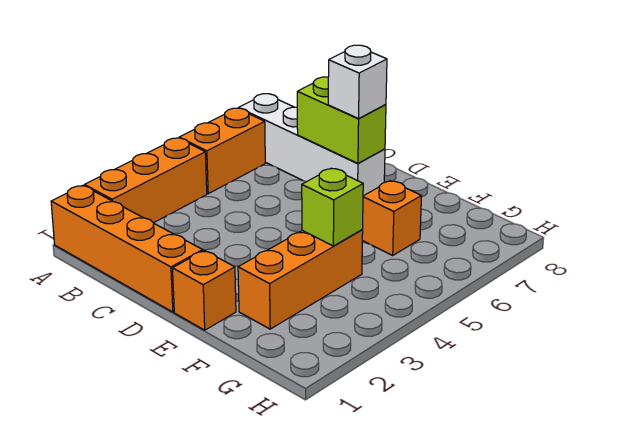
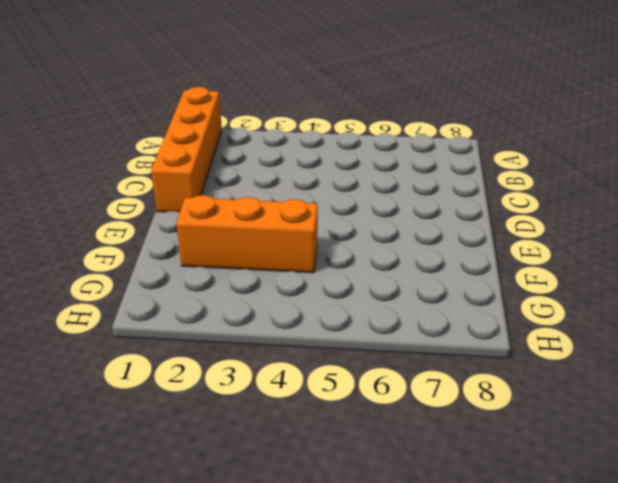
none -> orange brick A2:A4 level 1
none -> orange brick A5:A6 level 1

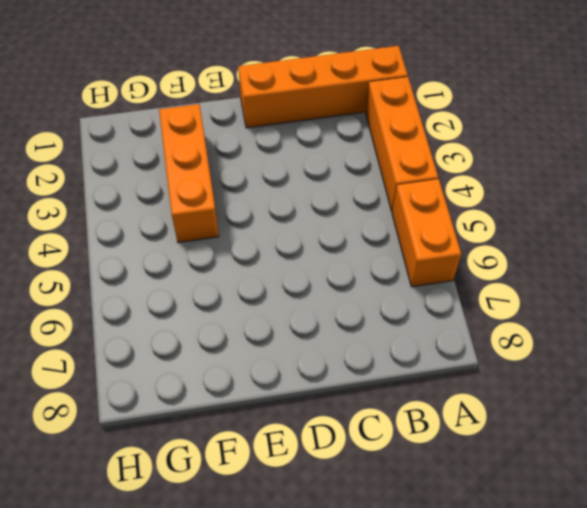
none -> white brick A7:D7 level 1
none -> orange brick E1 level 1

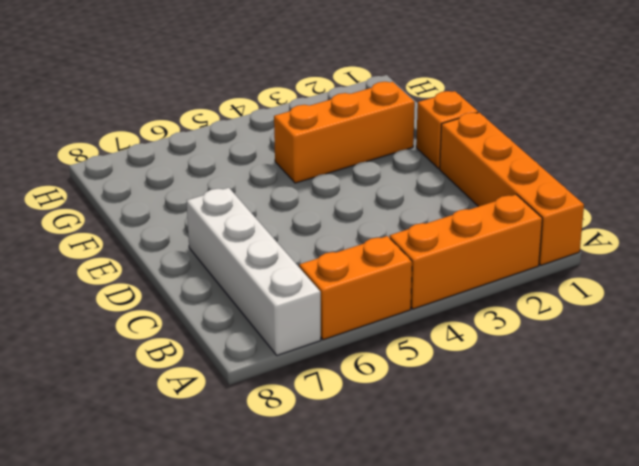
none -> orange brick F6 level 1
none -> lime brick C7:D7 level 2

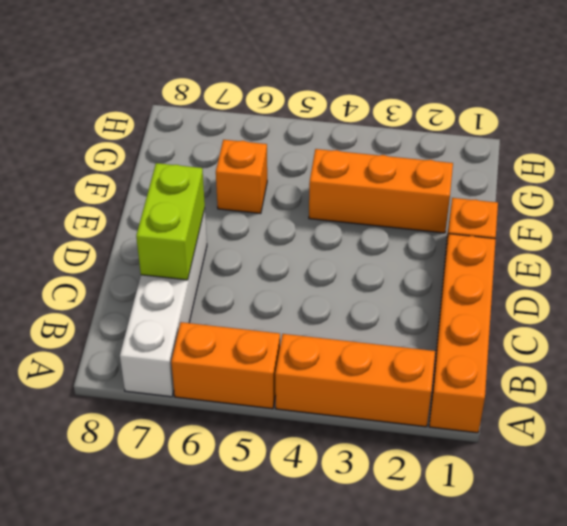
none -> lime brick F4 level 2
none -> white brick D7 level 3

